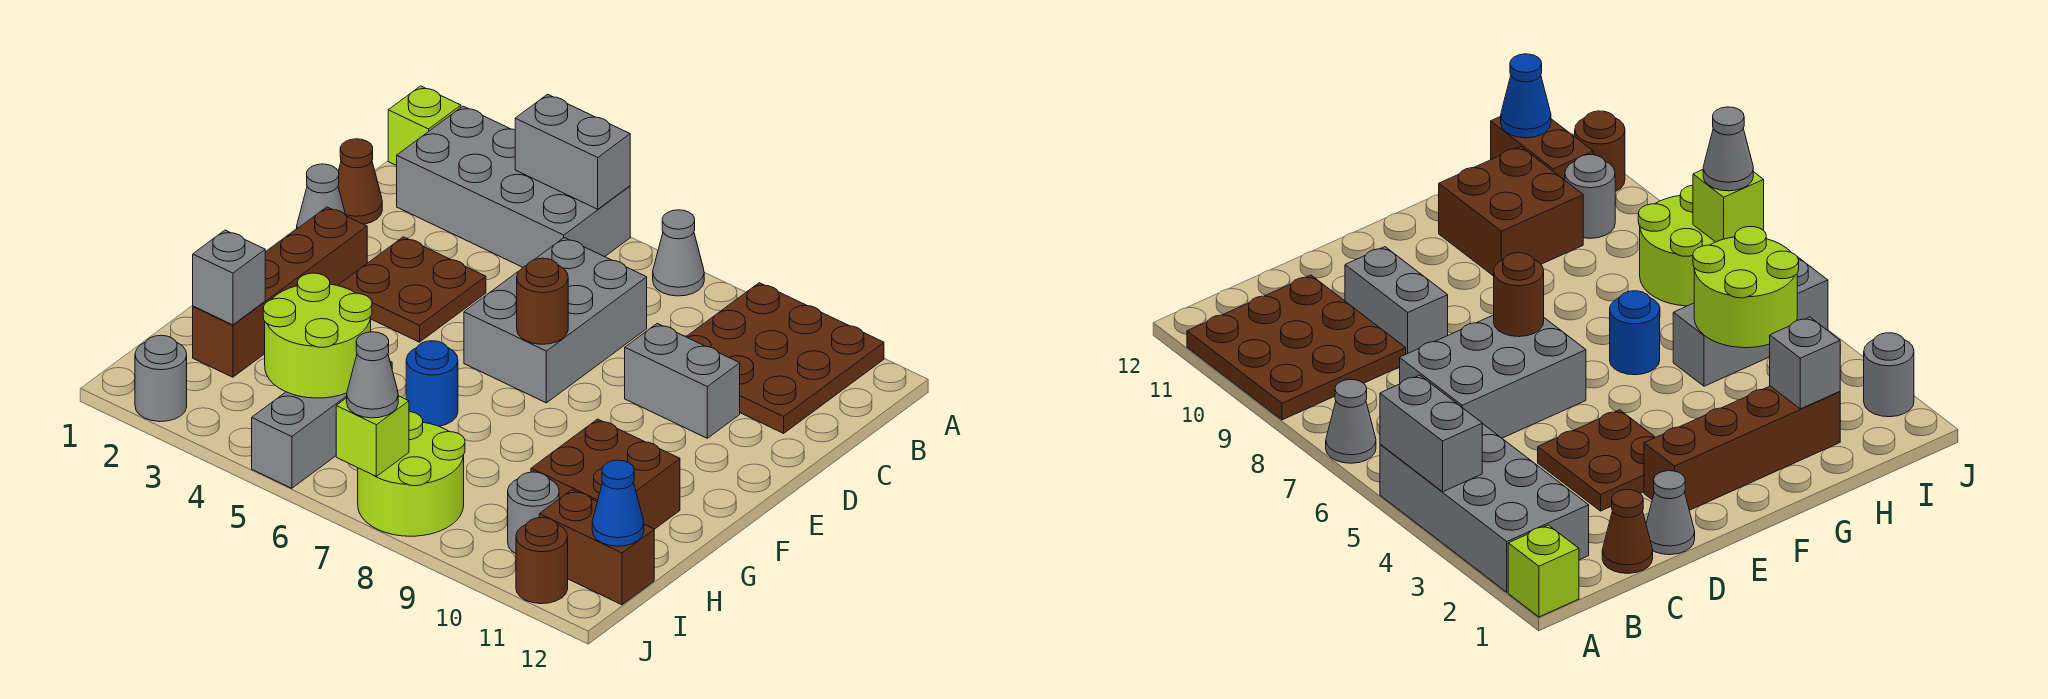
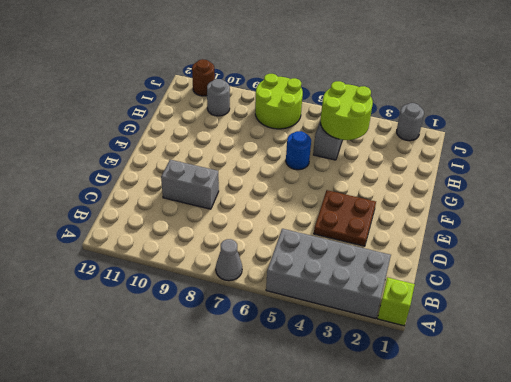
none -> brown plate A9:C11 level 1
none -> brown cone C1 level 1
none -> grey brick C6:E7 level 1

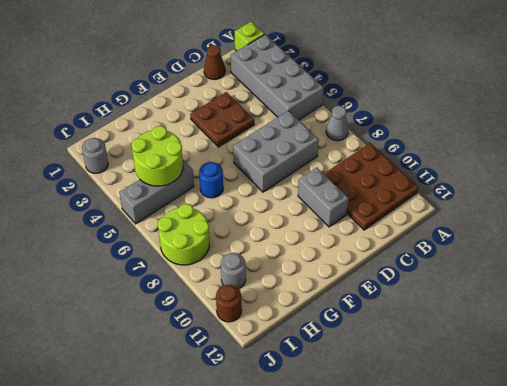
none -> grey cone D1 level 1
none -> brown brick E2:H2 level 1
none -> brown brick G10:H11 level 1

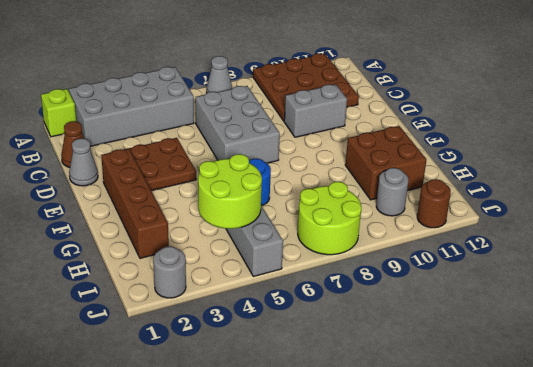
none -> brown brick I11:I12 level 1
none -> grey brick A4:A5 level 2
none -> brown round brick E7 level 2

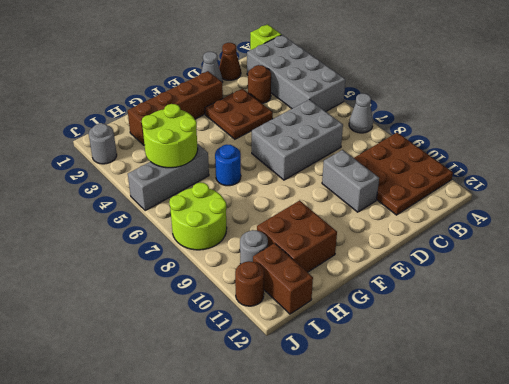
brown round brick C3 level 1 -> brown round brick E7 level 2
none -> grey brick A4:A5 level 2
none -> grey brick H2 level 2
none -> blue cone I12 level 2

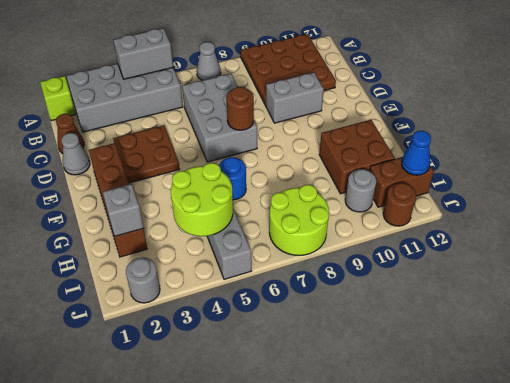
none -> lime brick J7 level 2
none -> grey cone J7 level 3

